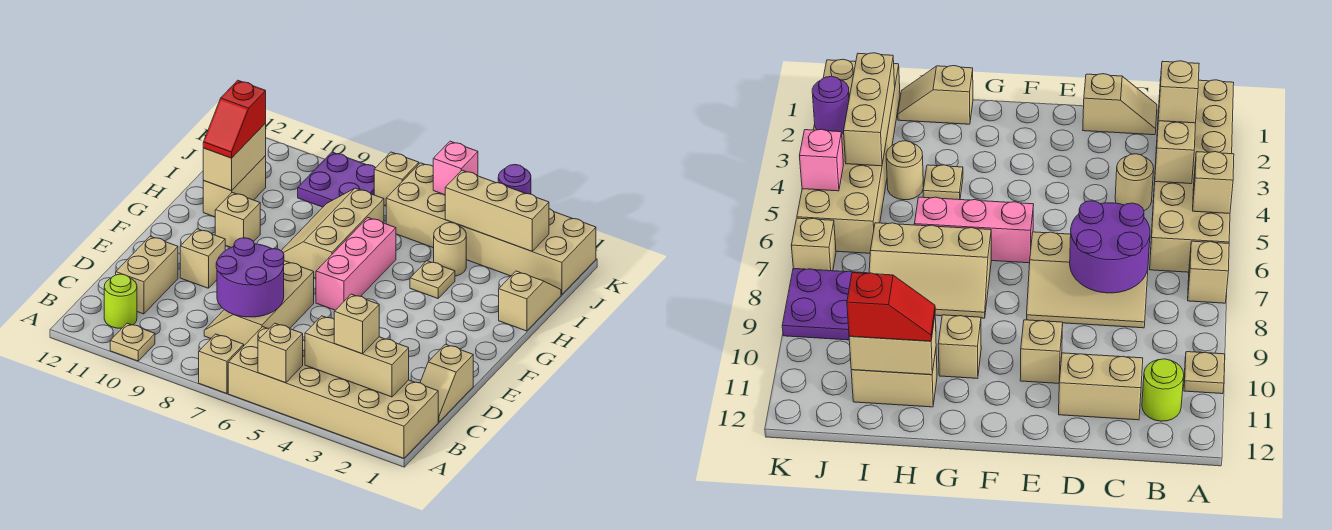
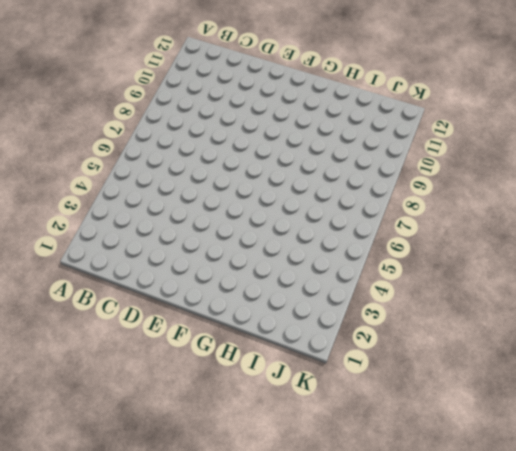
none -> tan brick A1:B6 level 1
none -> tan brick A7 level 1
none -> tan plate A10 level 1

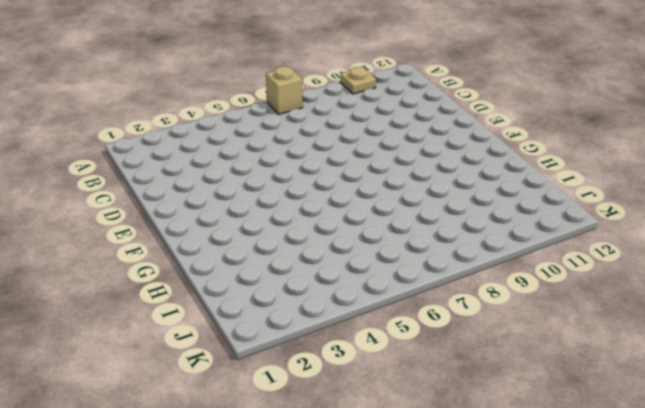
none -> tan brick A1:B6 level 1
none -> lime round brick B11 level 1
none -> tan slope C1:D1 level 1 top D

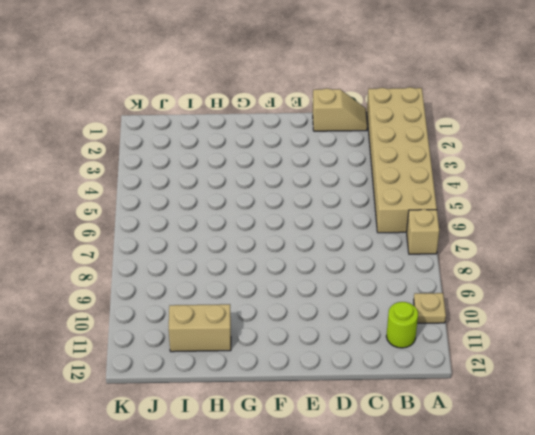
none -> tan round brick C4 level 1
none -> tan slope C7:E8 level 1 top 7
none -> tan brick C11:D11 level 1

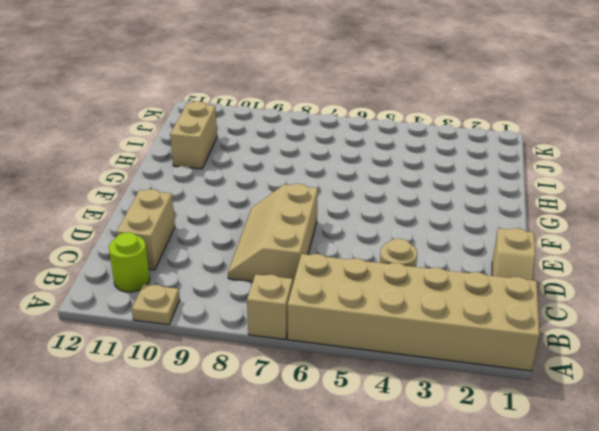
none -> tan brick E10 level 1
none -> pink brick F6:H6 level 1
none -> tan slope G7:I8 level 1 top 7

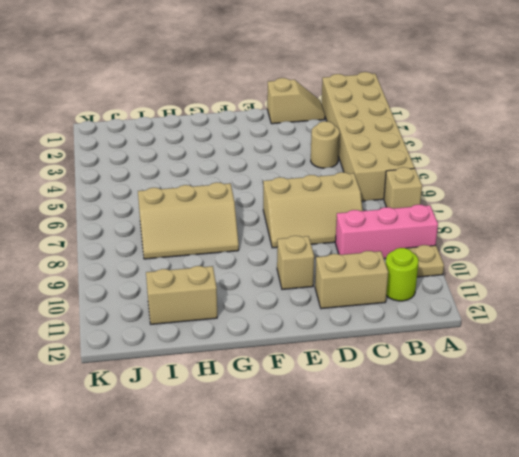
pink brick A9:C9 level 1 -> pink brick F6:H6 level 1
none -> tan brick G10 level 1
none -> tan slope H1:I1 level 1 top H
none -> tan plate H4 level 1

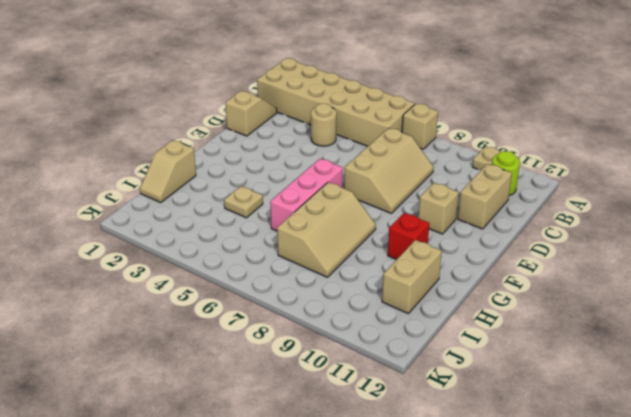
red brick G10 level 1 -> tan brick G10 level 1
none -> tan round brick I4 level 1
none -> tan brick J1:K6 level 1
none -> purple plate J8:K9 level 1

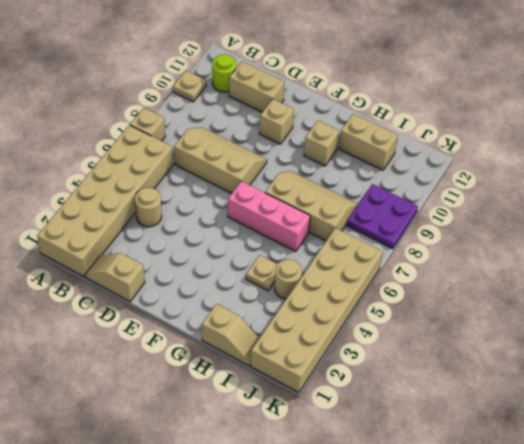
none -> tan brick K7 level 1
none -> tan brick A5 level 2
none -> tan brick B2:B4 level 2

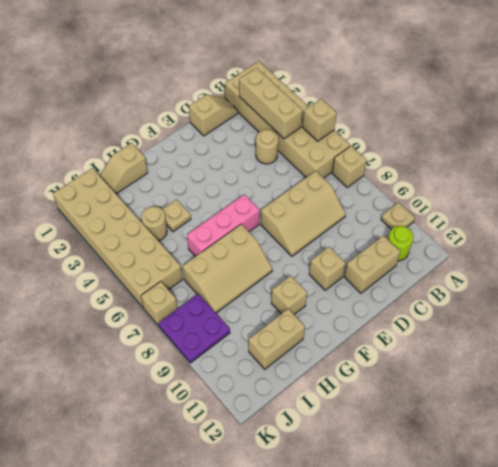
none -> purple round brick C7:D8 level 2
none -> tan brick H11:I11 level 2
none -> tan brick J2:J4 level 2

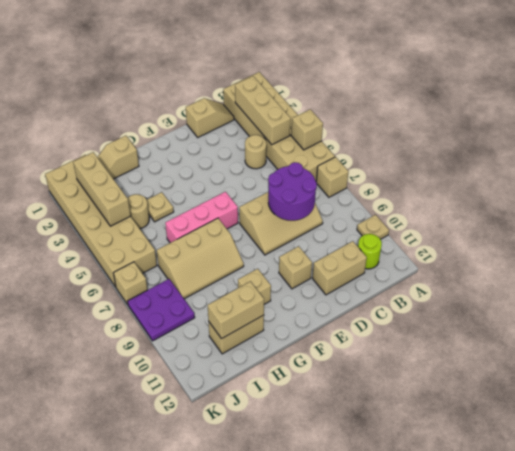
none -> purple round brick K3 level 2
none -> pink brick K5 level 2
none -> tan brick B3 level 3

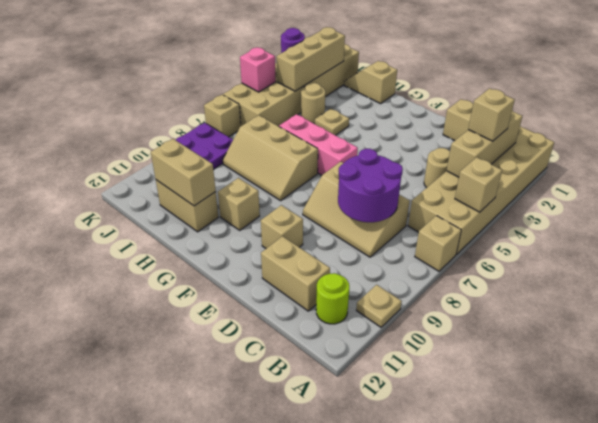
none -> red slope H11:I11 level 3 top I

